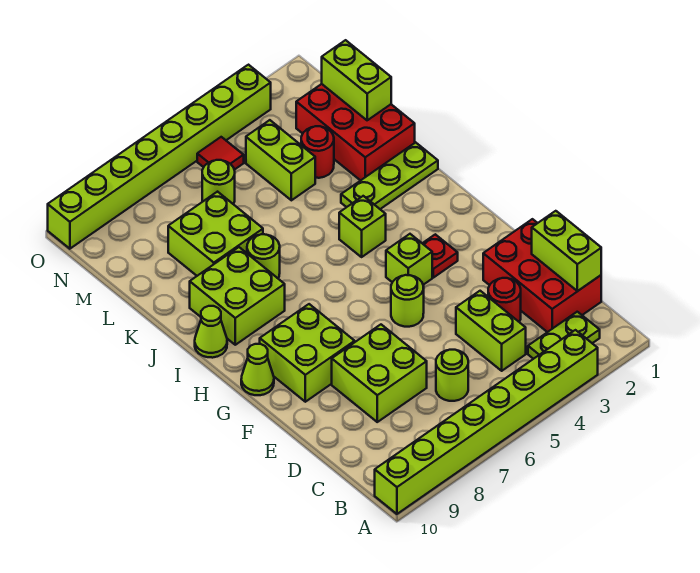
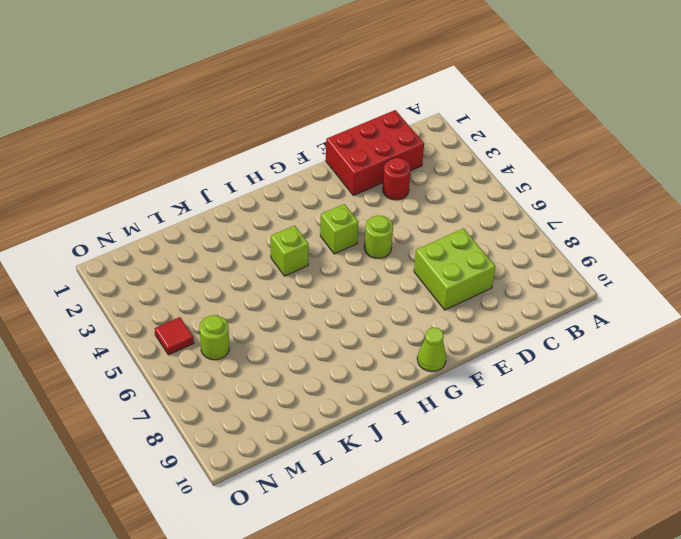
none -> lime brick A3:A10 level 1
none -> lime plate B2:B3 level 1
none -> lime brick C4:D4 level 1

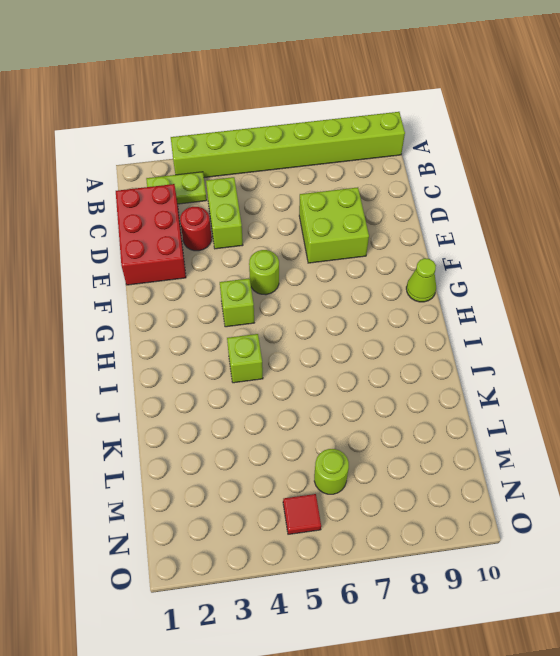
none -> lime round brick C6 level 1
none -> lime brick F8:G9 level 1
none -> red plate G3 level 1

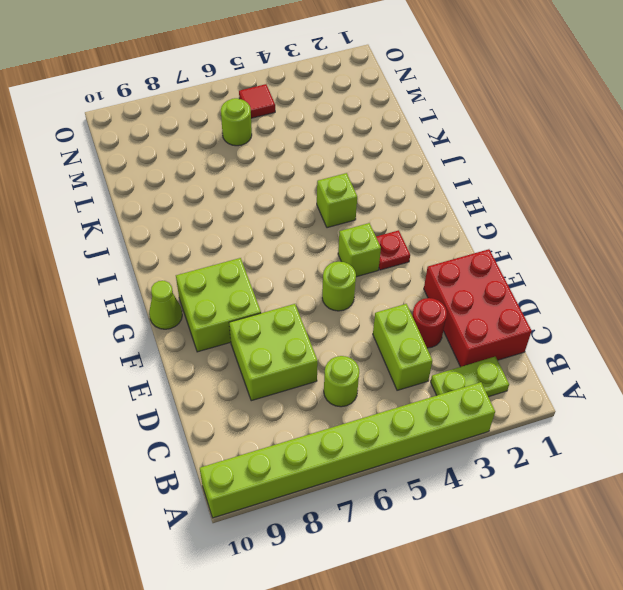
none -> lime brick I8:J9 level 1
none -> lime cone I10 level 1
none -> lime plate J1:J3 level 1

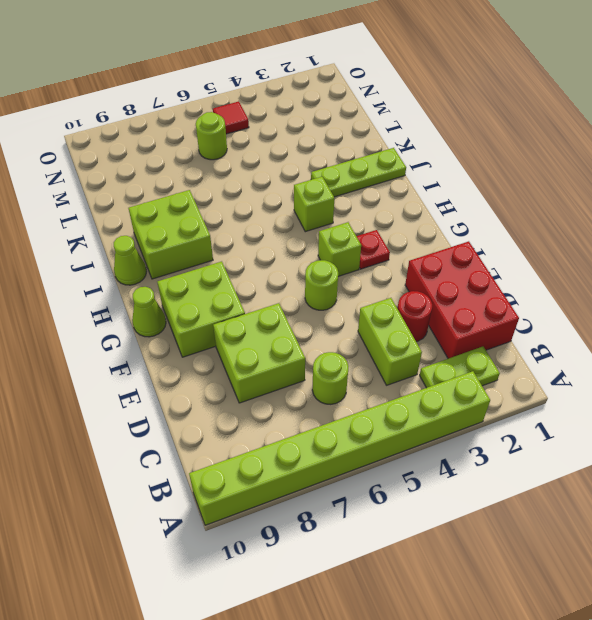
none -> lime round brick J7 level 1
none -> red brick K1:M2 level 1
none -> lime brick K7:L8 level 1

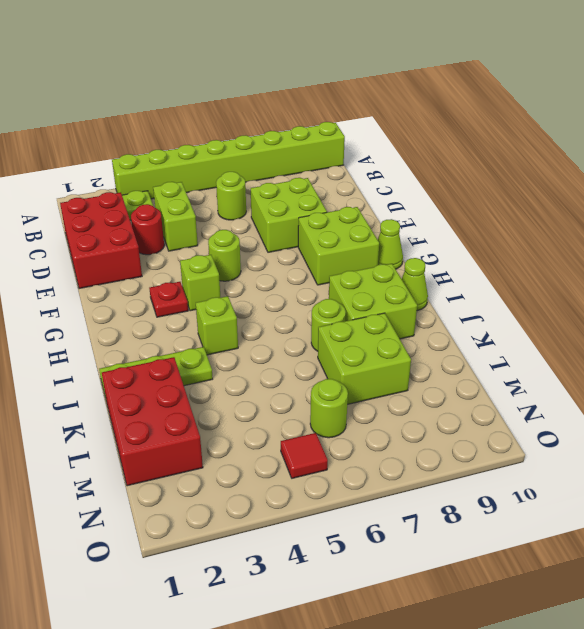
none -> red round brick L3 level 1
none -> lime brick L4:M4 level 1
none -> lime brick O3:O10 level 1

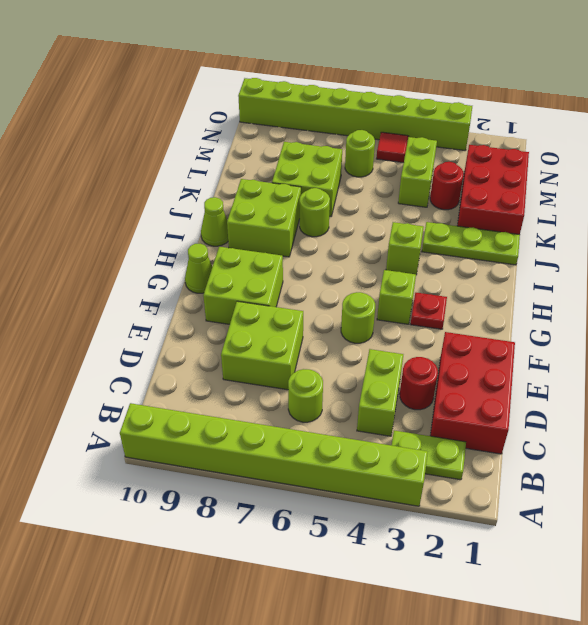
none -> lime brick C1:D1 level 2
none -> lime brick L1:M1 level 2

